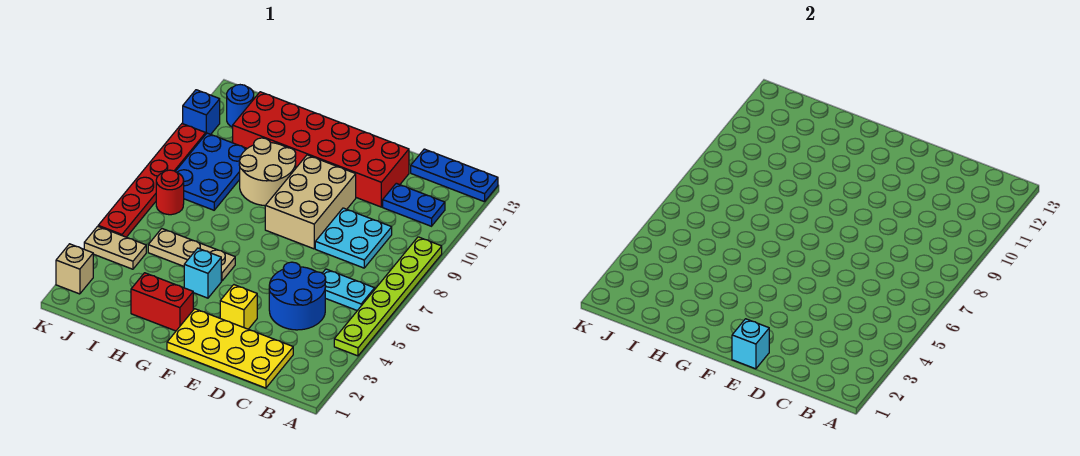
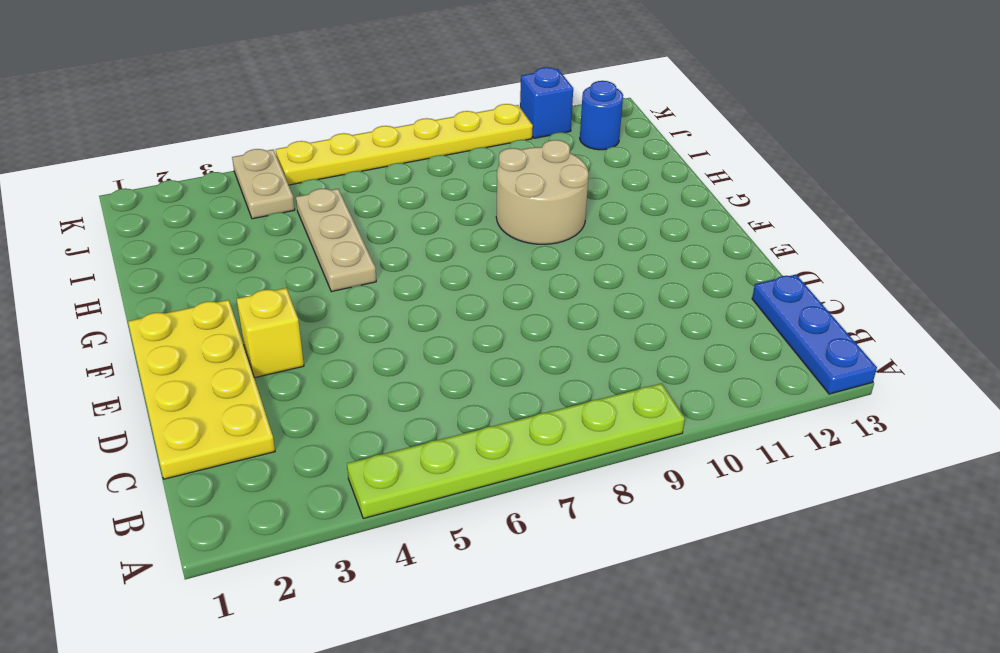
yellow plate K5:K10 level 1 -> red plate K5:K10 level 1
none -> cyan plate B6:C6 level 1
none -> blue plate B11:C11 level 1
none -> blue round brick C4:D5 level 1

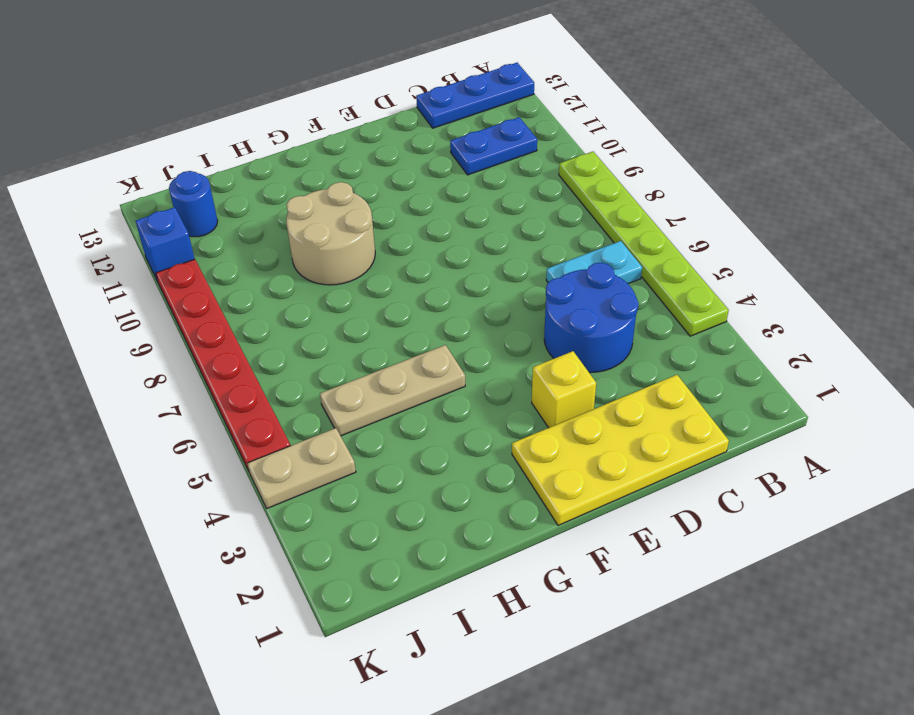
none -> cyan plate C8:D9 level 1
none -> red brick D11:I12 level 1
none -> tan brick E8:F10 level 1

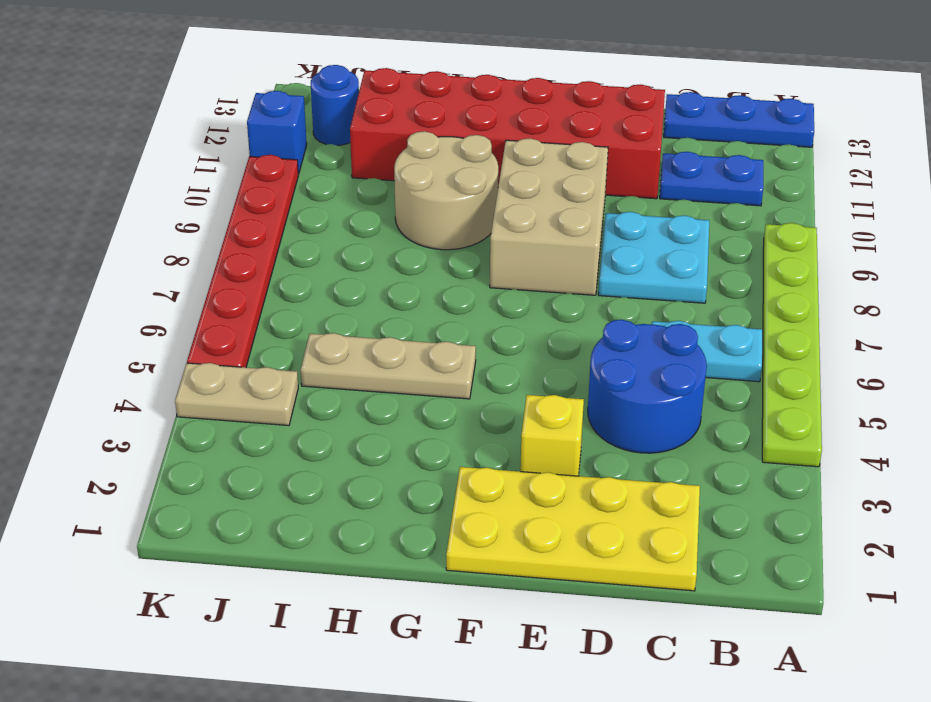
none -> red brick G2:H2 level 1
none -> cyan brick G4 level 1
none -> blue plate I8:J10 level 1

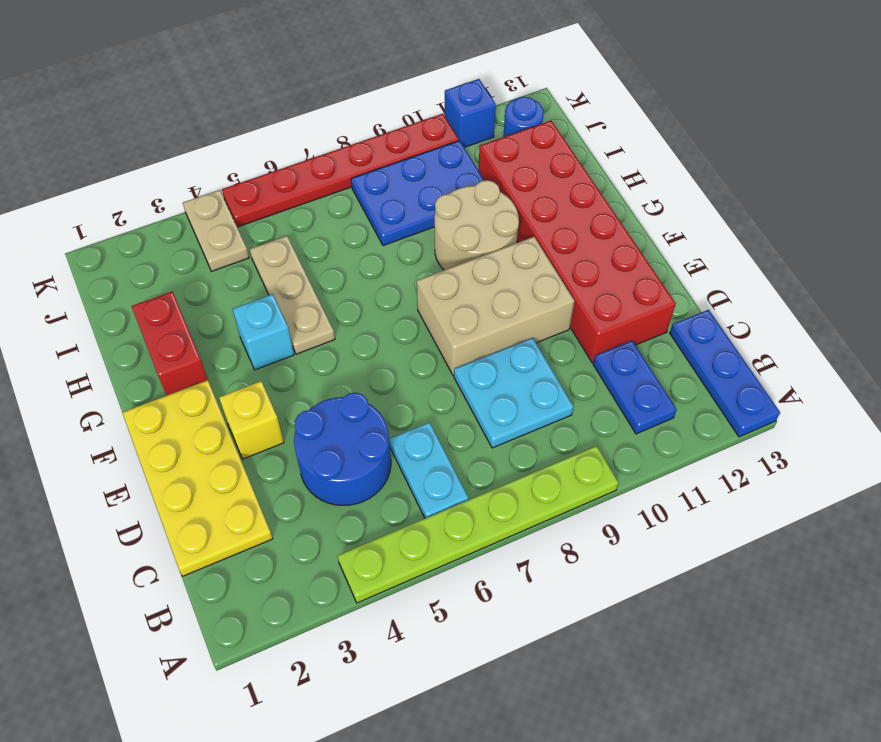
none -> red round brick J7 level 1
none -> tan brick K2 level 1
none -> cyan brick E1 level 2

